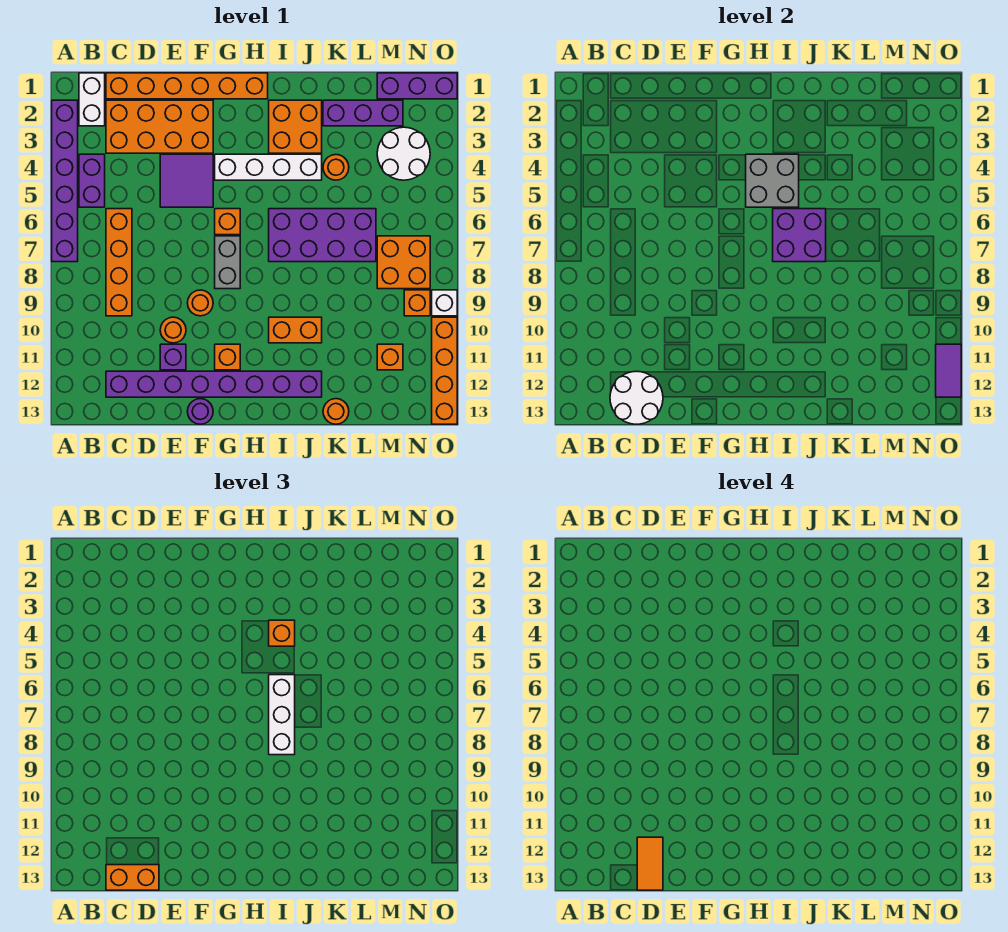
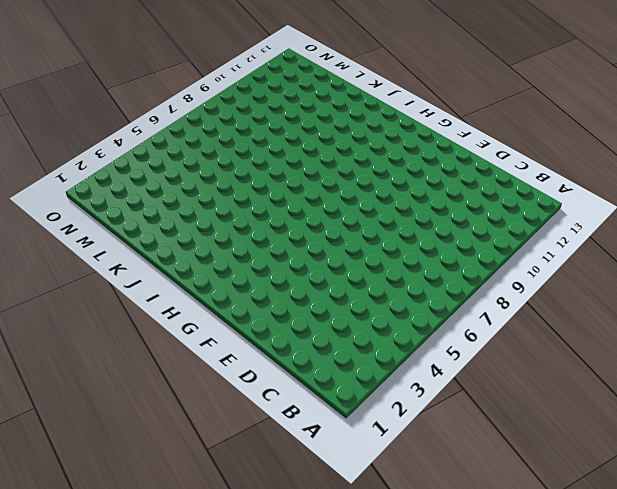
none -> purple brick A2:A7 level 1
none -> white brick B1:B2 level 1
none -> purple brick B4:B5 level 1
none -> orange brick C1:H1 level 1

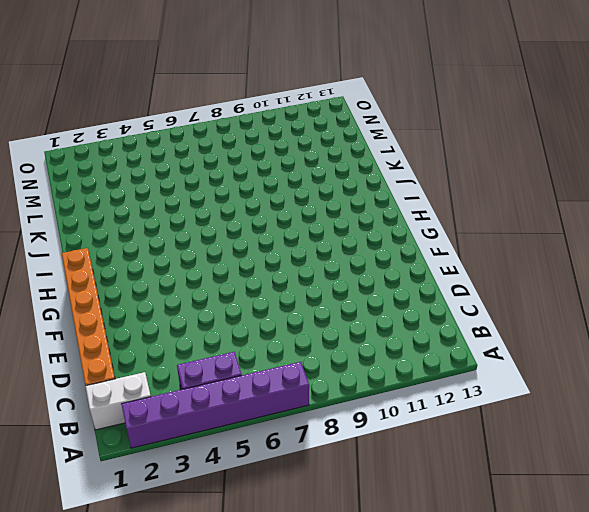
none -> orange brick C2:F3 level 1
none -> orange brick C6:C9 level 1
none -> purple brick C12:J12 level 1
none -> purple tile E4:F5 level 1

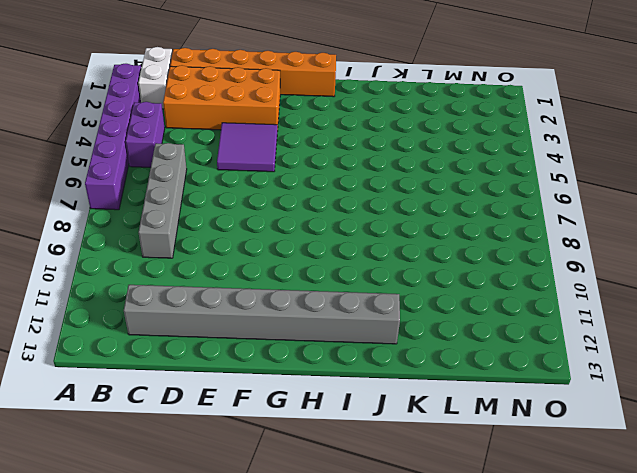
grey brick C6:C9 level 1 -> orange brick C6:C9 level 1
grey brick C12:J12 level 1 -> purple brick C12:J12 level 1
none -> orange round brick E10 level 1
none -> purple brick E11 level 1
none -> orange round brick F9 level 1
none -> purple round brick F13 level 1

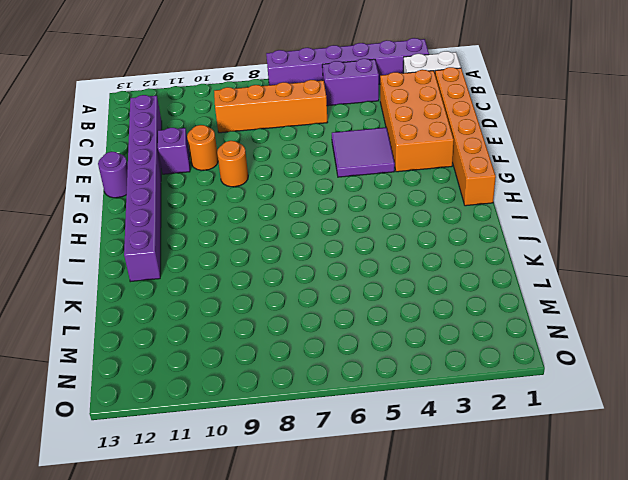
none -> white brick G4:J4 level 1
none -> orange brick G6 level 1
none -> grey brick G7:G8 level 1
none -> orange brick G11 level 1

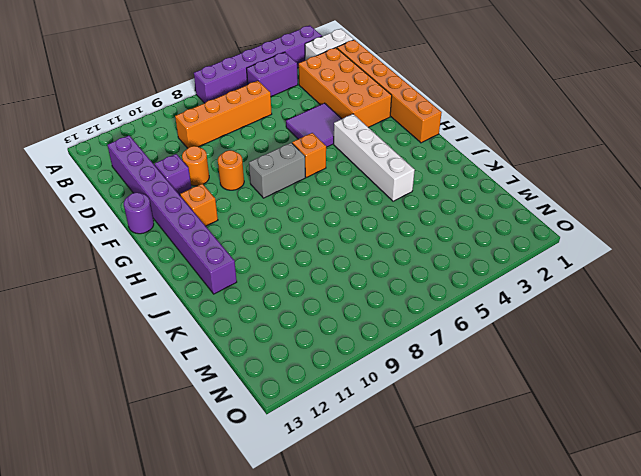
none -> orange brick I2:J3 level 1
none -> purple brick I6:L7 level 1
none -> orange brick I10:J10 level 1
none -> purple brick K2:M2 level 1

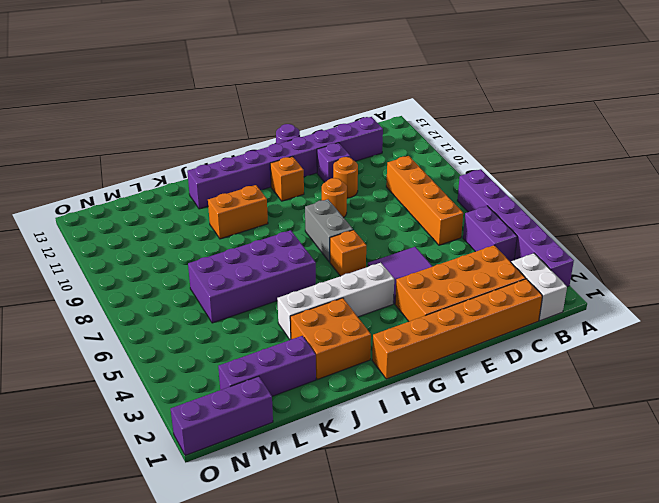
none -> orange round brick K4 level 1
none -> orange round brick K13 level 1
none -> white round brick M3:N4 level 1
none -> orange brick M7:N8 level 1

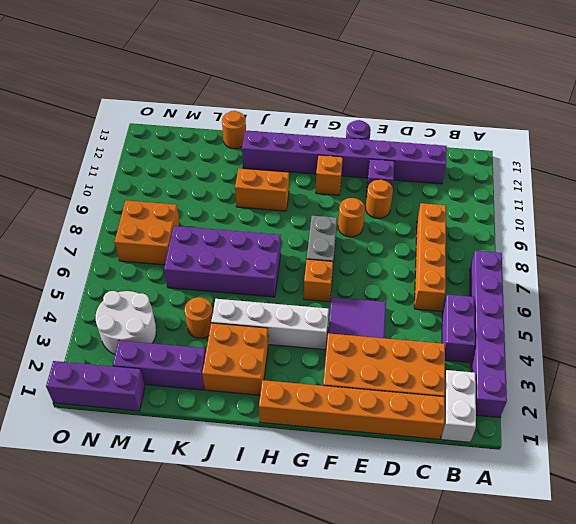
none -> orange brick M11 level 1
none -> orange brick N9 level 1
none -> white brick O9 level 1
none -> orange brick O10:O13 level 1

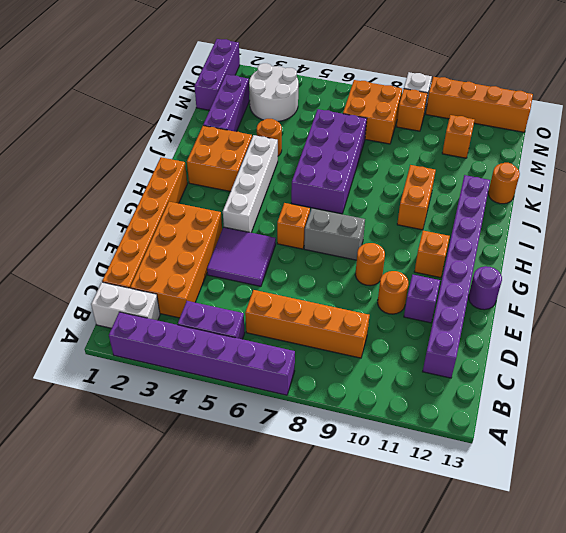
none -> white round brick C12:D13 level 2
none -> grey brick H4:I5 level 2
none -> purple brick I6:J7 level 2
none -> purple tile O11:O12 level 2

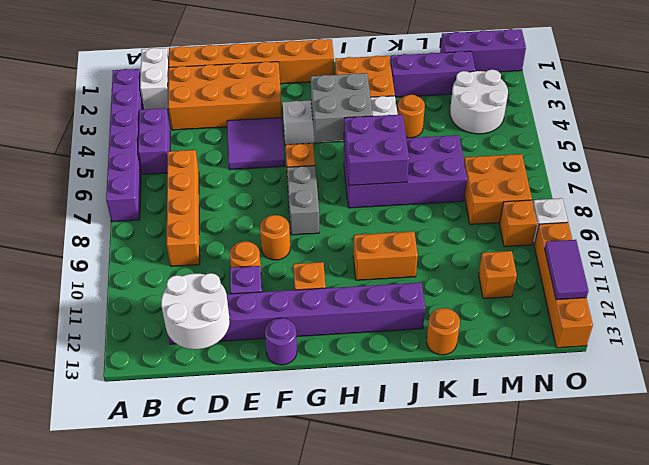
none -> orange brick C13:D13 level 3
none -> orange brick I4 level 3
none -> white brick I6:I8 level 3
none -> orange tile D12:D13 level 4

